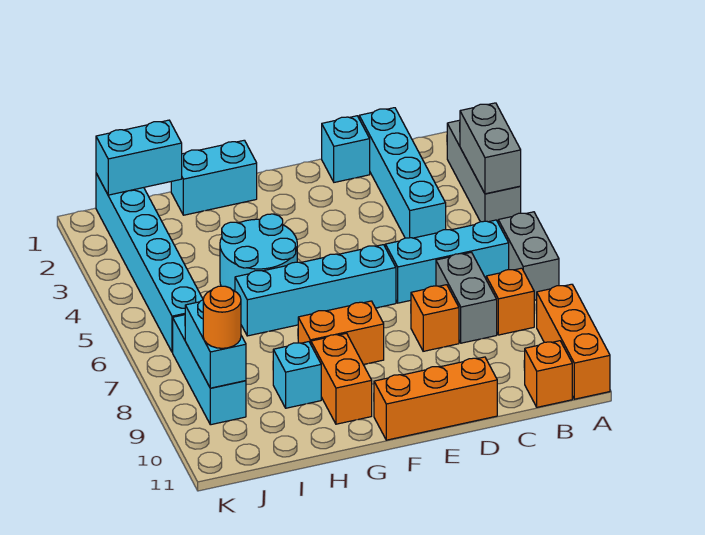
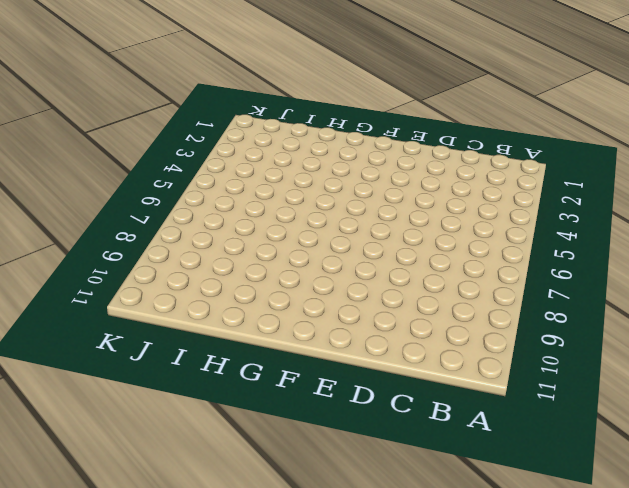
none -> grey brick A2:A4 level 1
none -> grey brick A6:A7 level 1
none -> orange brick A9:A11 level 1

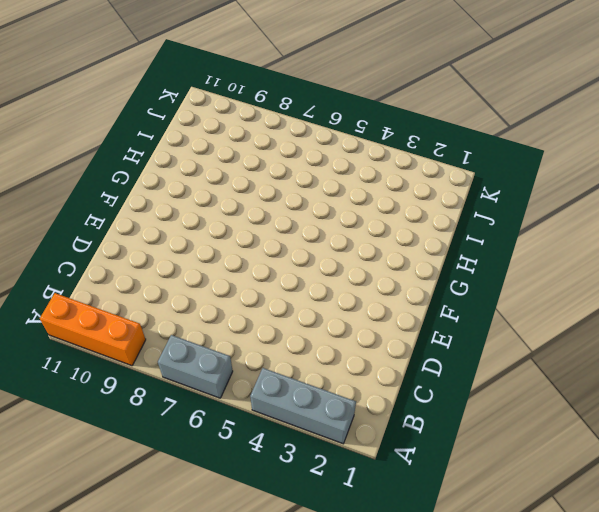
none -> cyan brick B6:D6 level 1
none -> orange brick B8 level 1
none -> orange brick B11 level 1

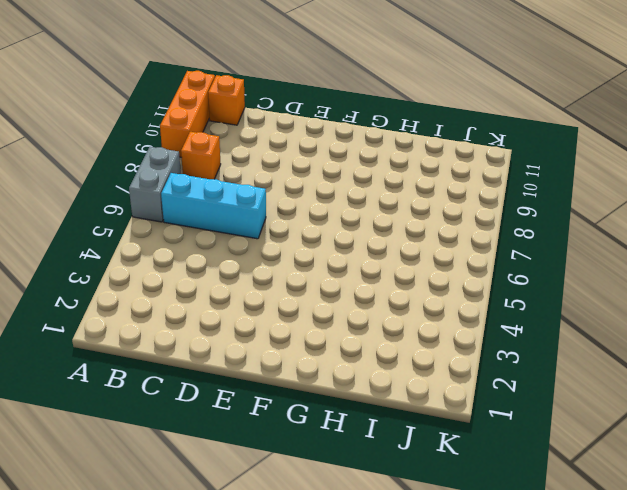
none -> grey brick A2:A4 level 1
none -> cyan brick C1:C4 level 1
none -> grey brick C7:C8 level 1

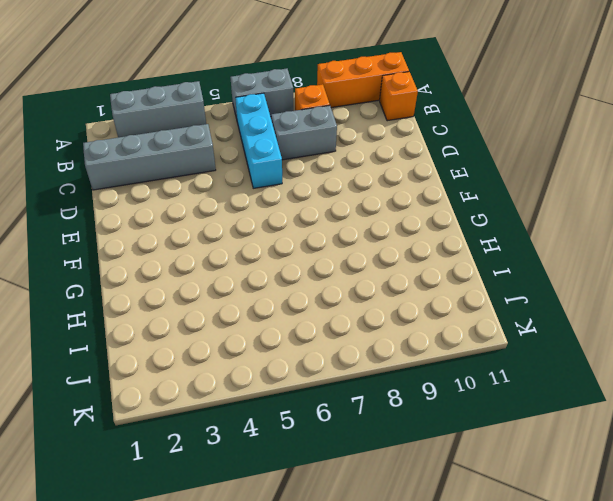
grey brick C1:C4 level 1 -> cyan brick C1:C4 level 1
none -> cyan brick D1 level 1
none -> orange brick D8 level 1
none -> orange brick D11:F11 level 1

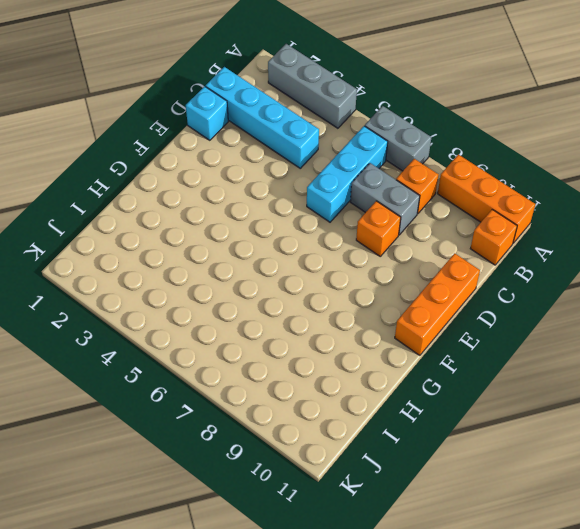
none -> cyan brick E6:H6 level 1
none -> orange brick F8:G8 level 1
none -> cyan brick G1:H1 level 1

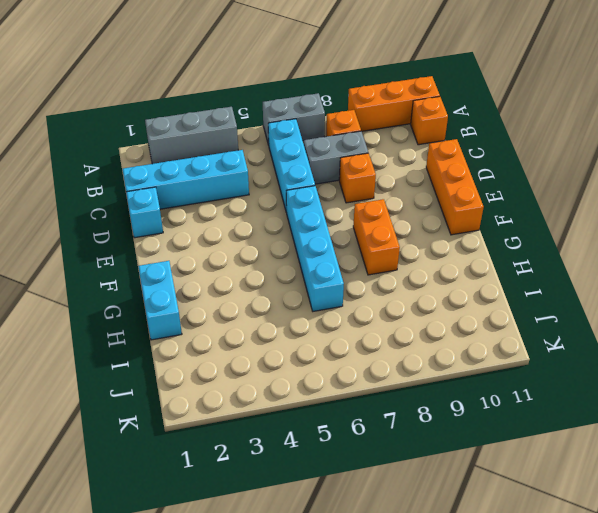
none -> cyan round brick G4:H5 level 1
none -> orange brick G9:G10 level 1
none -> cyan brick H9 level 1

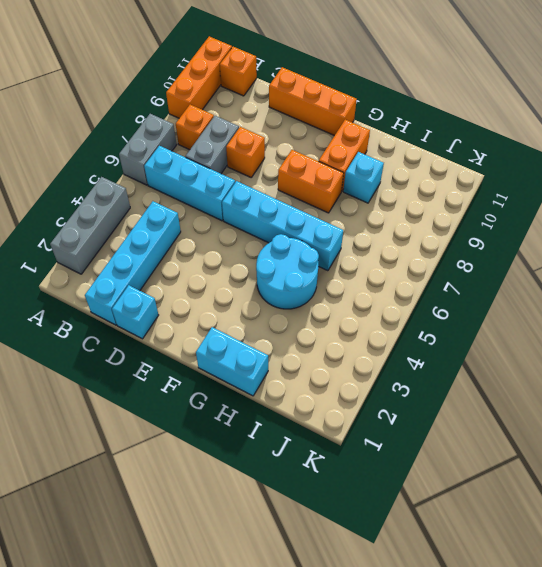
none -> cyan brick J1:J6 level 1
none -> cyan brick J7:J9 level 1
none -> grey brick A3:A4 level 2

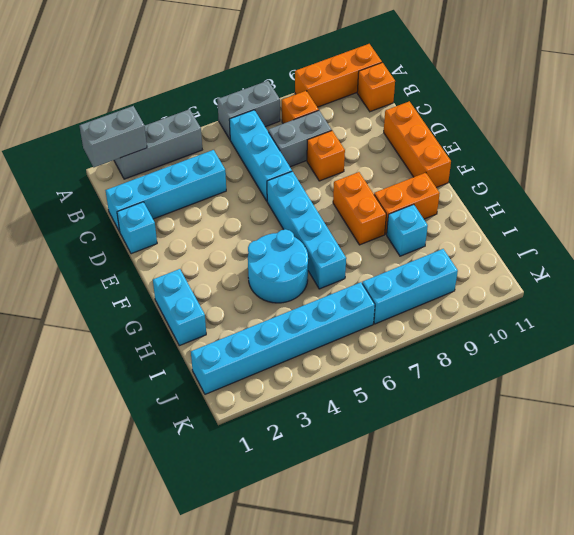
grey brick A1:A2 level 2 -> grey brick A3:A4 level 2
none -> cyan brick I1:J1 level 2
none -> cyan brick J8:J9 level 2
none -> orange round brick J9 level 3

